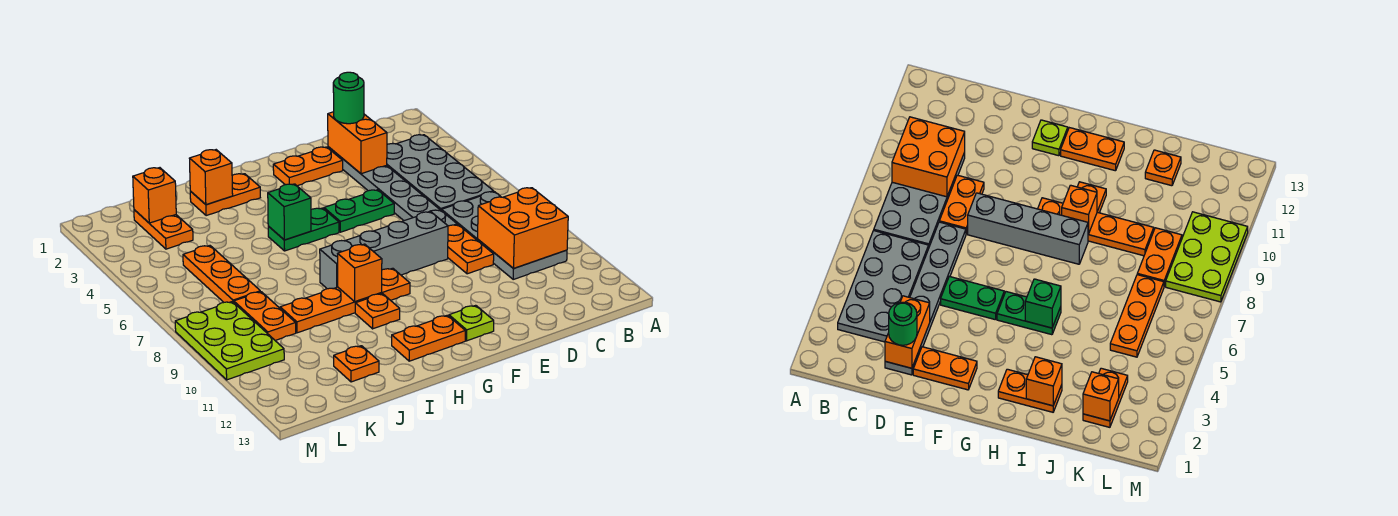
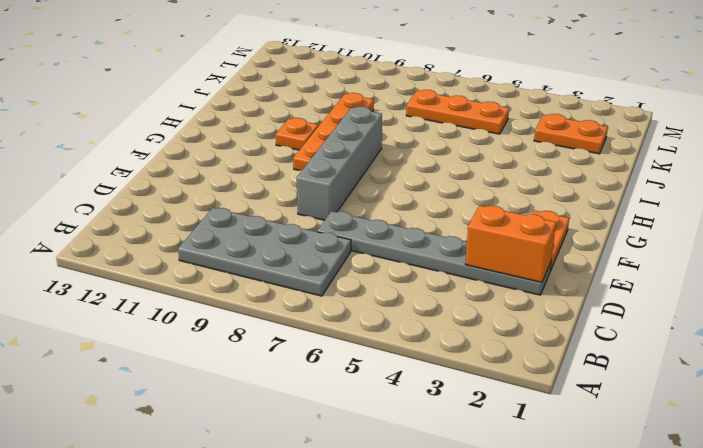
none -> grey plate B3:C6 level 1
none -> orange plate D8:D9 level 1
none -> green plate E5:F5 level 1

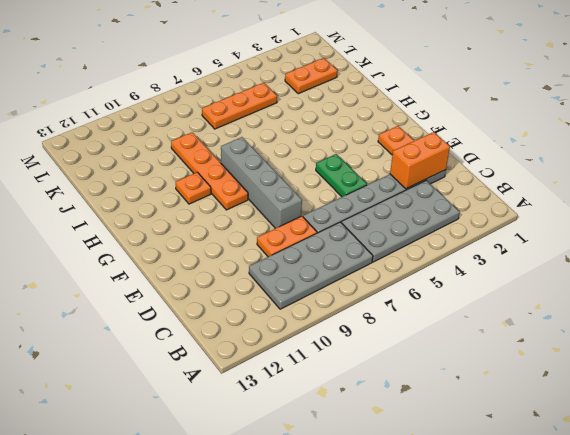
none -> lime plate F12 level 1
none -> green plate G5:H5 level 1
none -> orange plate G12:H12 level 1

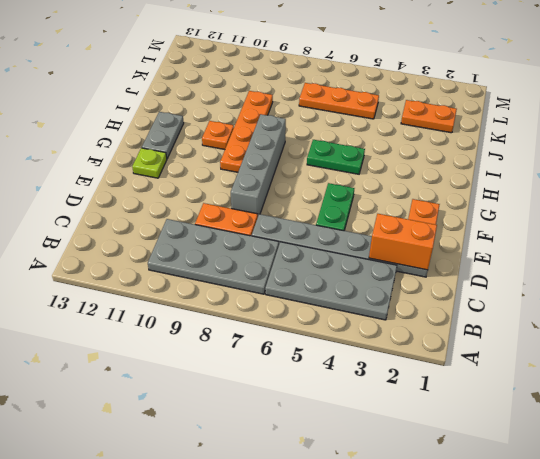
grey plate G12:H12 level 1 -> orange plate G12:H12 level 1
green plate H5:H6 level 1 -> green plate G5:H5 level 1
none -> orange plate H2:I2 level 1
none -> orange plate J12 level 1
none -> orange plate K8:K9 level 1

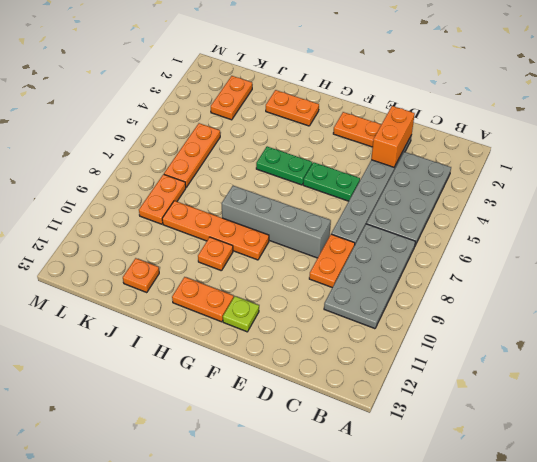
none -> lime plate L8:M10 level 1
none -> orange brick B9:C10 level 2
none -> green brick H5 level 2

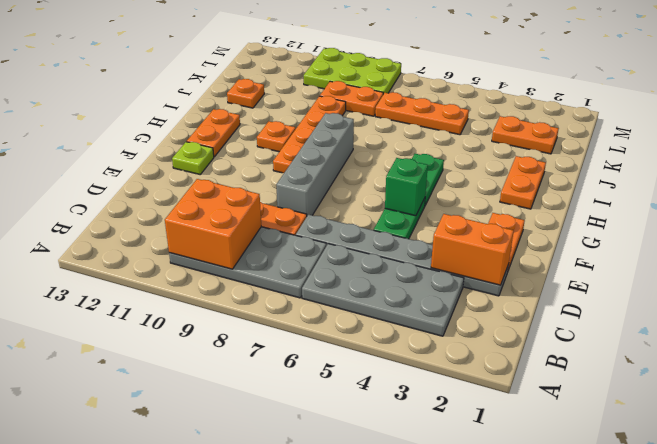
green brick F5 level 2 -> green brick H5 level 2
none -> orange brick H9 level 2
none -> orange brick I2 level 2
none -> orange brick K2 level 2

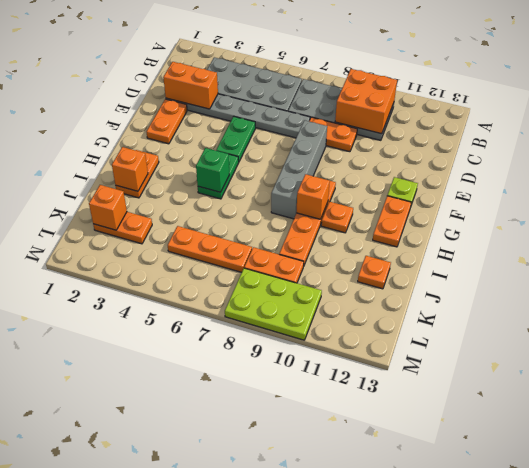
none -> green round brick D2 level 3

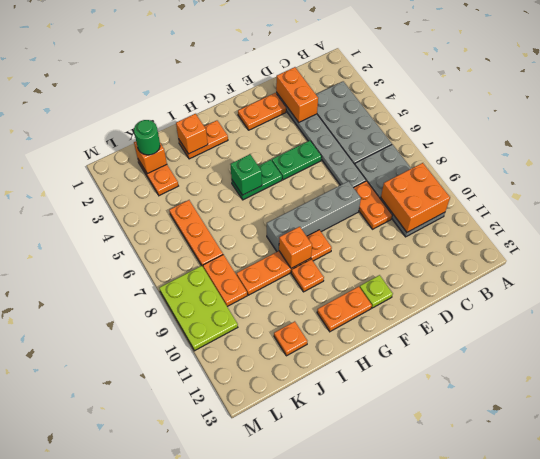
green round brick K2 level 3 -> green round brick D2 level 3

